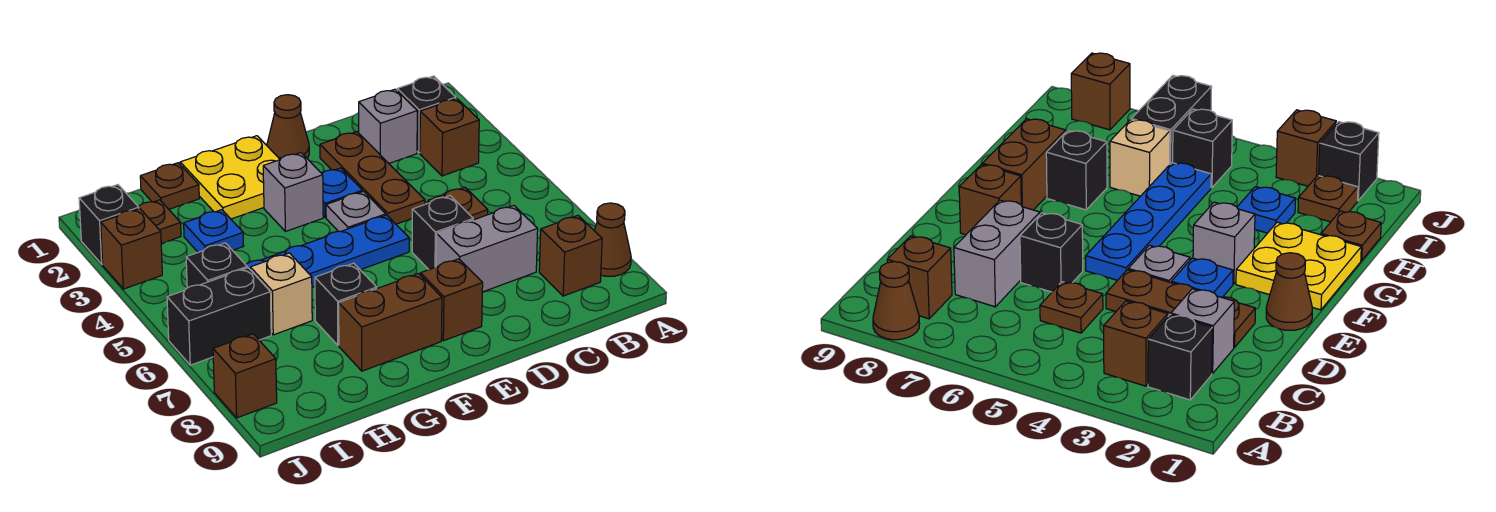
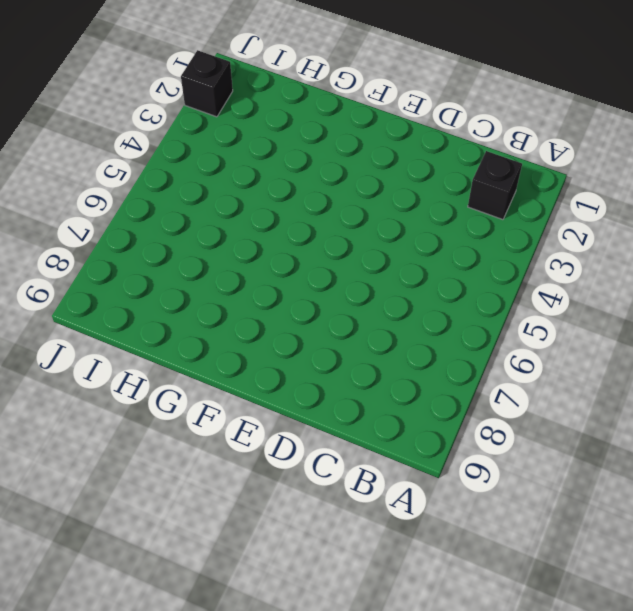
none -> brown cone A8 level 1
none -> brown brick B3 level 1
none -> brown brick B8 level 1

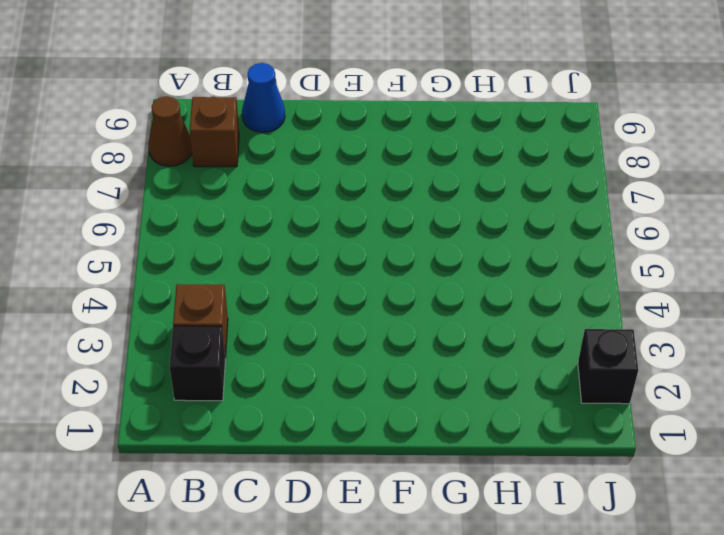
blue cone C9 level 1 -> none
none -> grey brick C2 level 1
none -> brown plate C5 level 1
none -> grey brick C7:D7 level 1

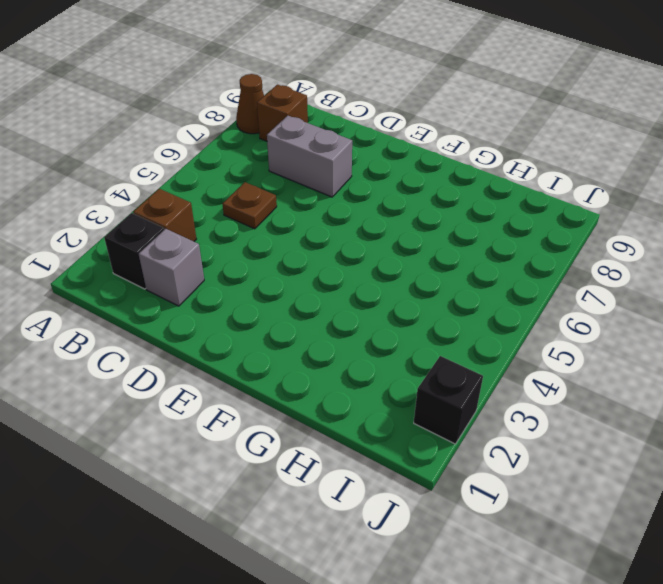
none -> brown plate D2:D4 level 1
none -> black brick D6 level 1
none -> brown cone E1 level 1

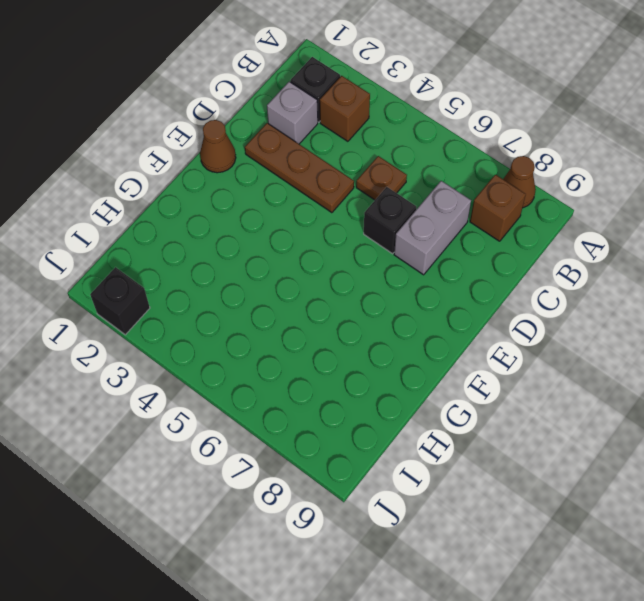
none -> blue plate E3 level 1
none -> grey plate E4 level 1
none -> blue plate E5:H5 level 1

